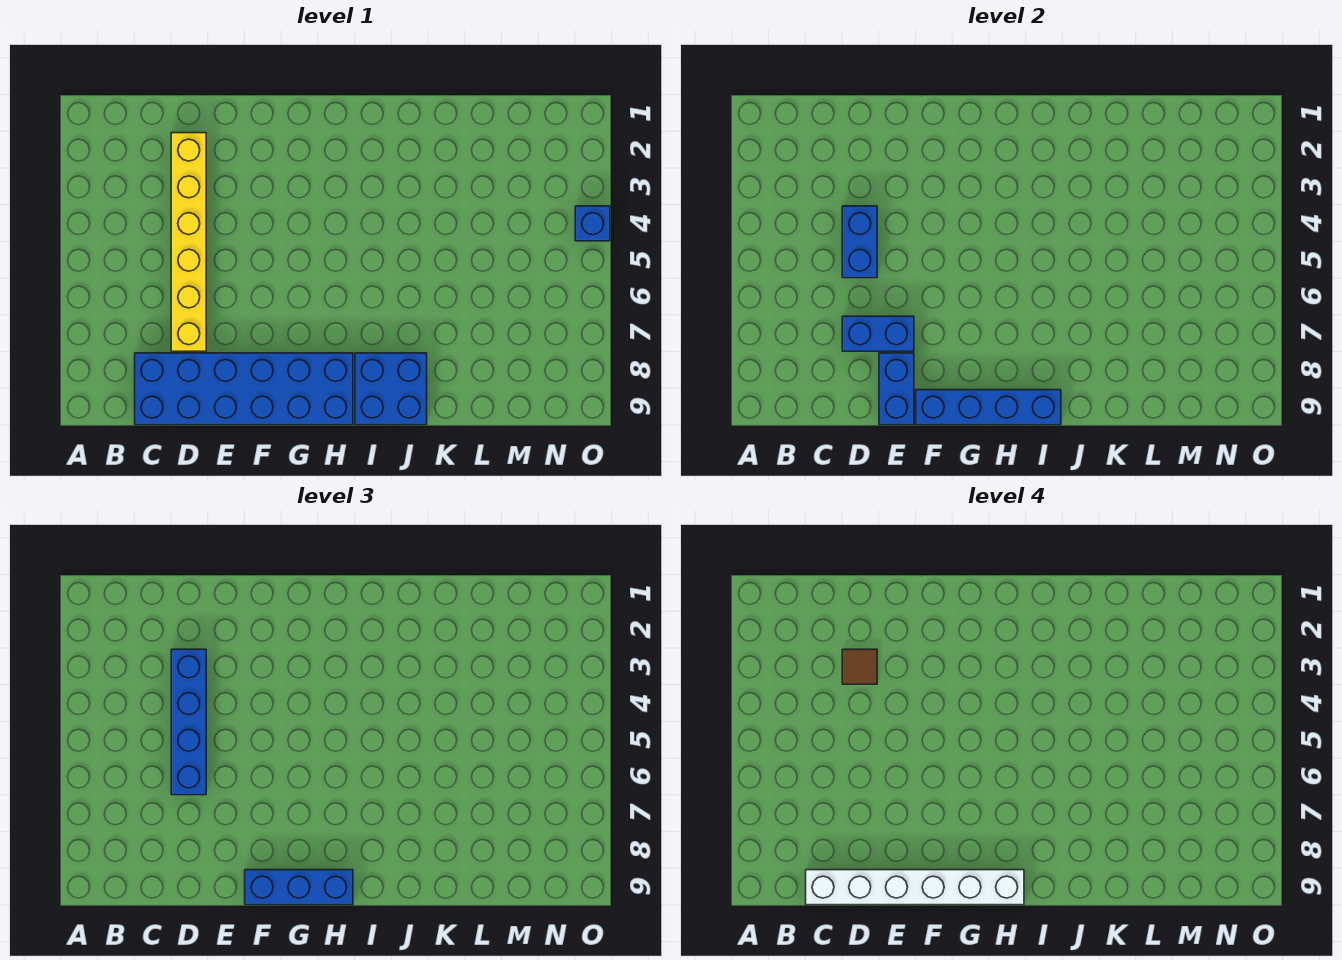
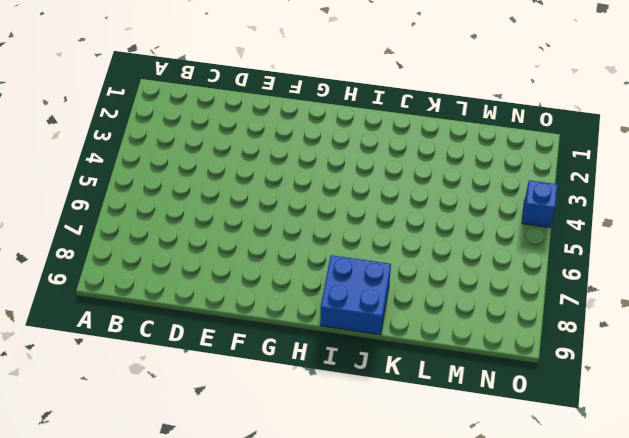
none -> blue brick C8:H9 level 1
none -> yellow brick D2:D7 level 1
none -> blue brick D4:D5 level 2

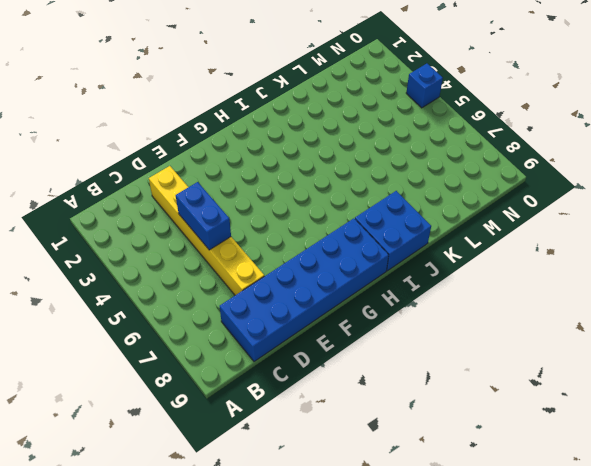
none -> blue brick D7:E7 level 2
none -> blue brick E8:E9 level 2
none -> blue brick F9:I9 level 2

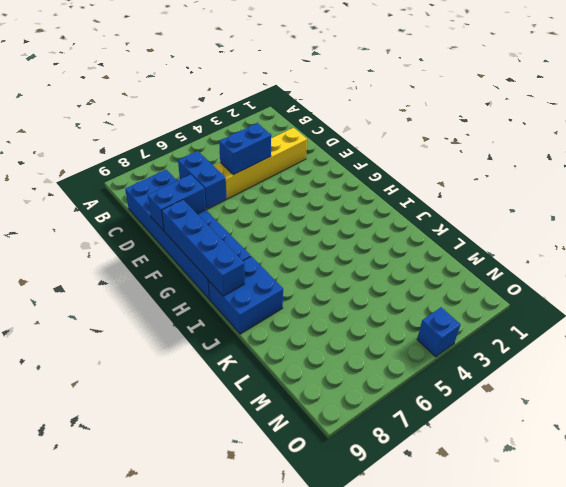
none -> blue brick D3:D6 level 3
none -> blue brick F9:H9 level 3
none -> white brick C9:H9 level 4

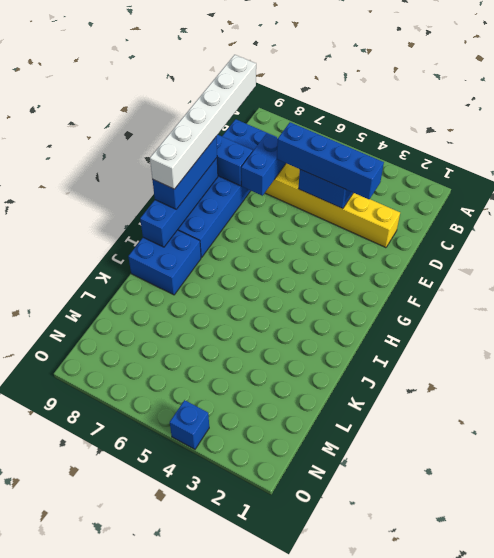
none -> brown tile D3 level 4

